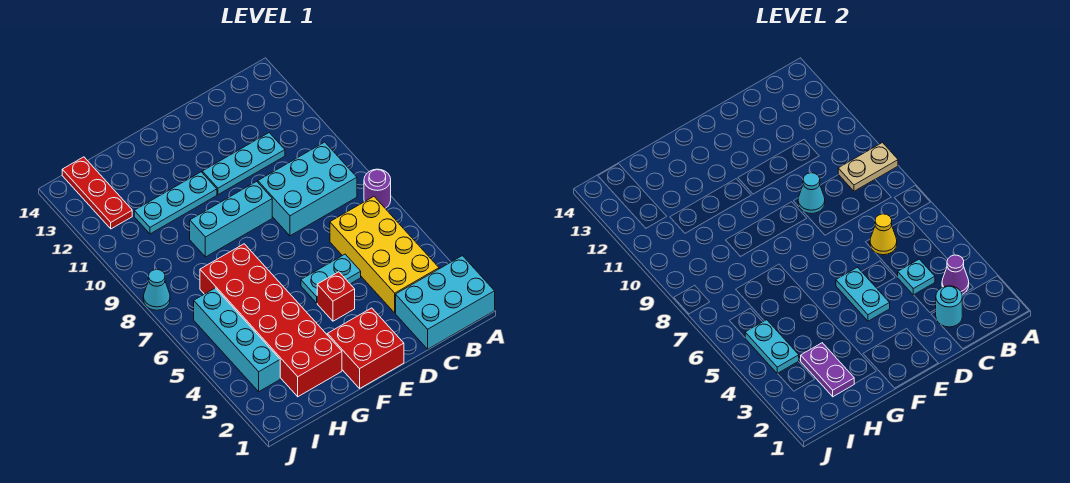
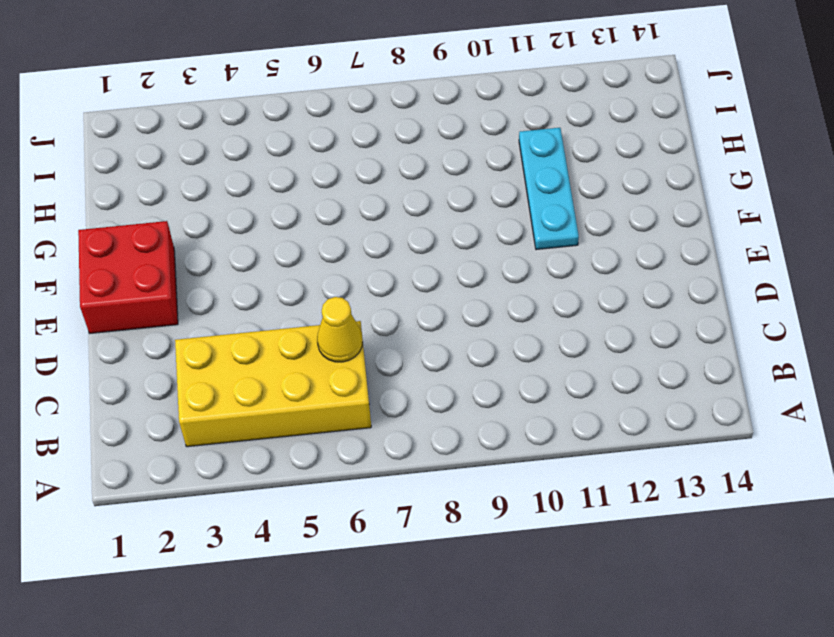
none -> cyan brick A1:C2 level 1
none -> purple round brick A7 level 1
none -> cyan brick B8:D9 level 1

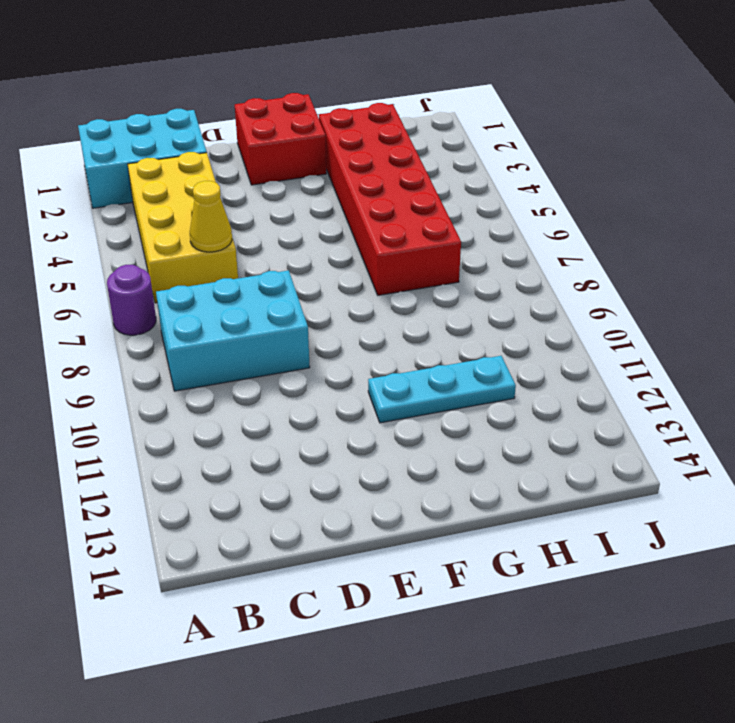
none -> cyan plate C11:E11 level 1
none -> cyan plate D5:E5 level 1
none -> red brick E4 level 1

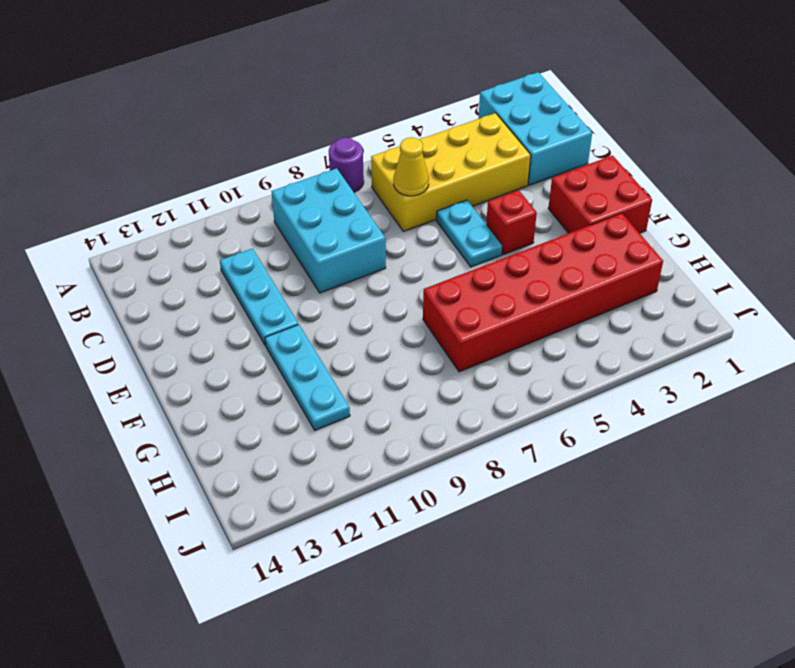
none -> cyan brick E9:G9 level 1
none -> cyan brick I3:I6 level 1
none -> red plate I12:I14 level 1

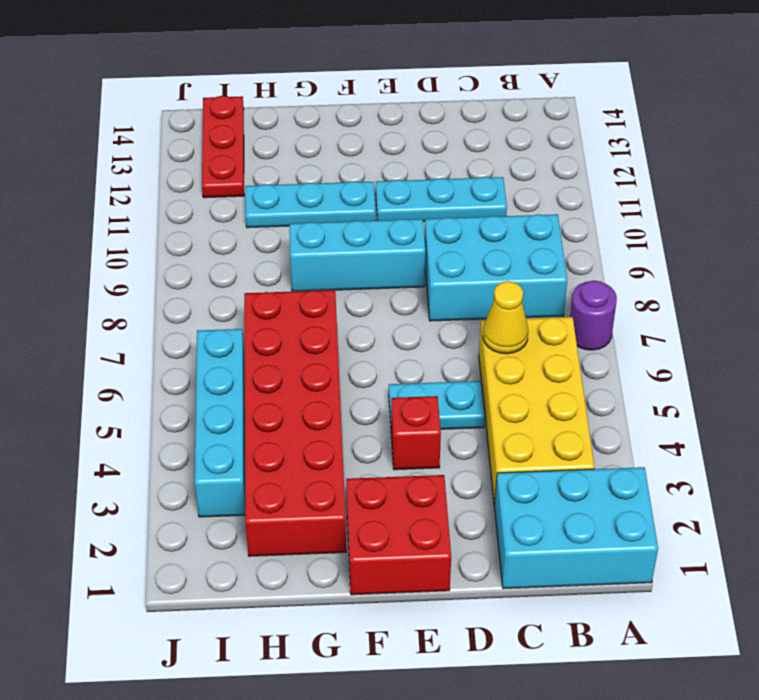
none -> cyan cone J8 level 1
none -> tan plate A9:B9 level 2
none -> purple cone B3 level 2

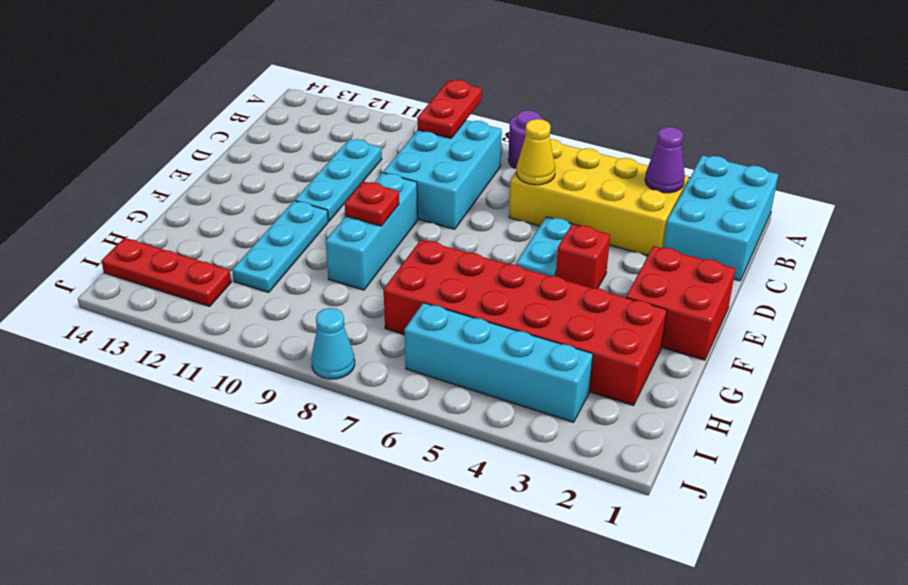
red plate A9:B9 level 2 -> tan plate A9:B9 level 2
red plate F9 level 2 -> none
none -> cyan round brick C2 level 2
none -> cyan plate C4 level 2
none -> cyan cone D9 level 2

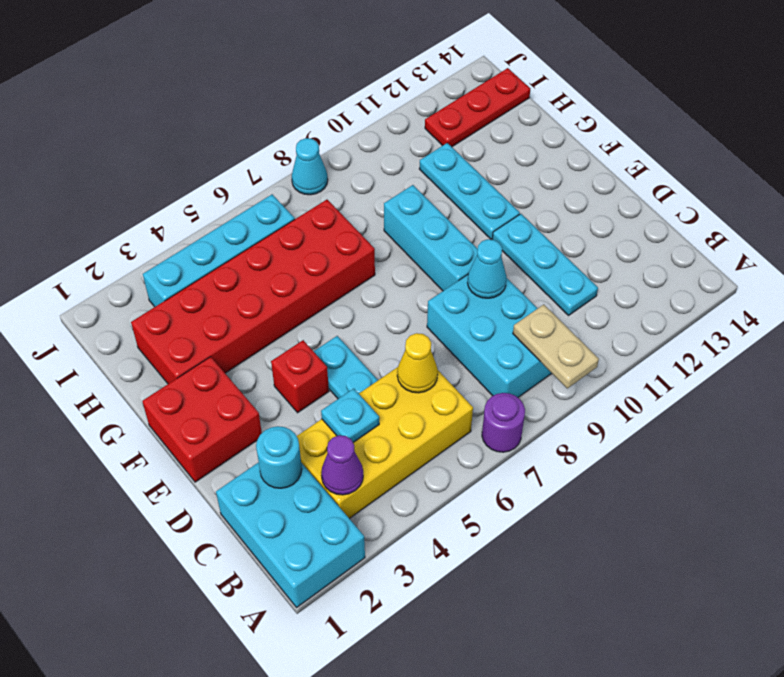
none -> cyan plate E4:E5 level 2
none -> purple plate H2:H3 level 2
none -> cyan plate I4:I5 level 2

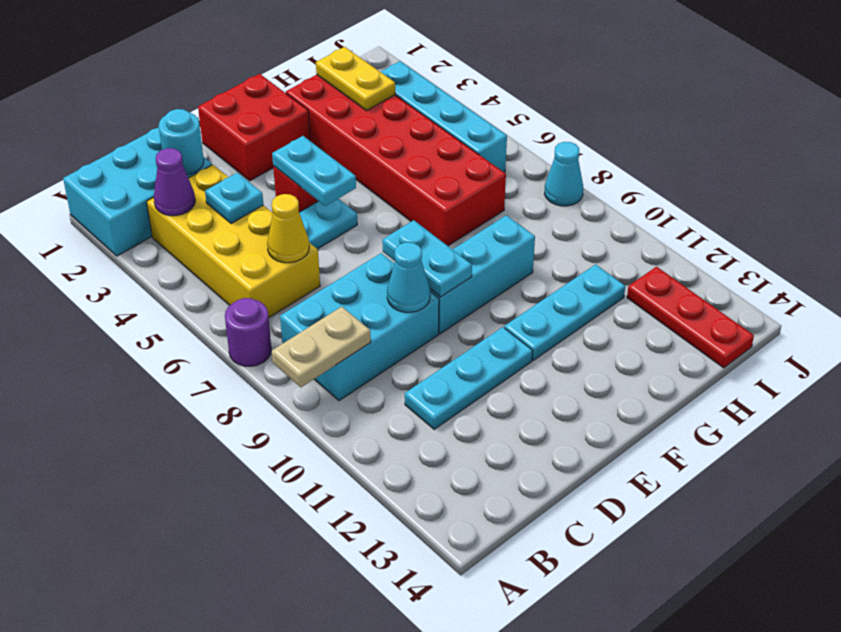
cyan plate E8:E9 level 2 -> cyan plate I4:I5 level 2
yellow plate H2:H3 level 2 -> purple plate H2:H3 level 2

